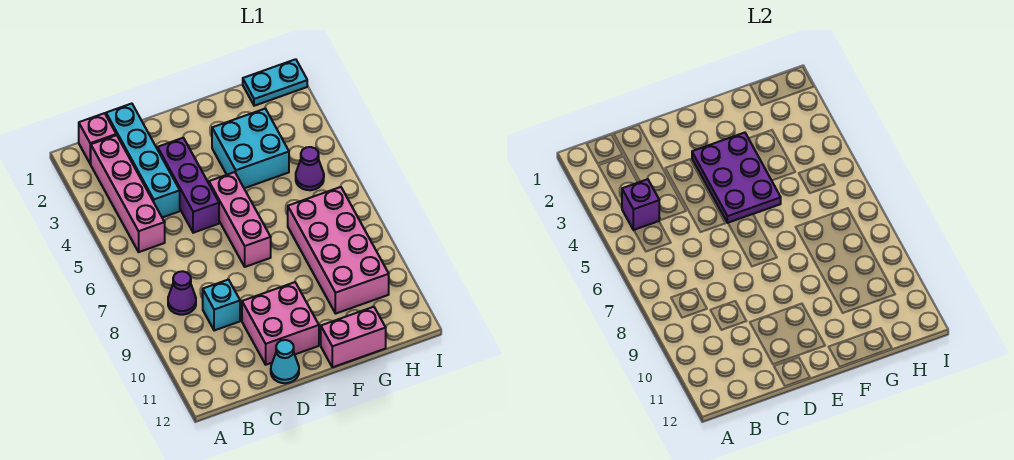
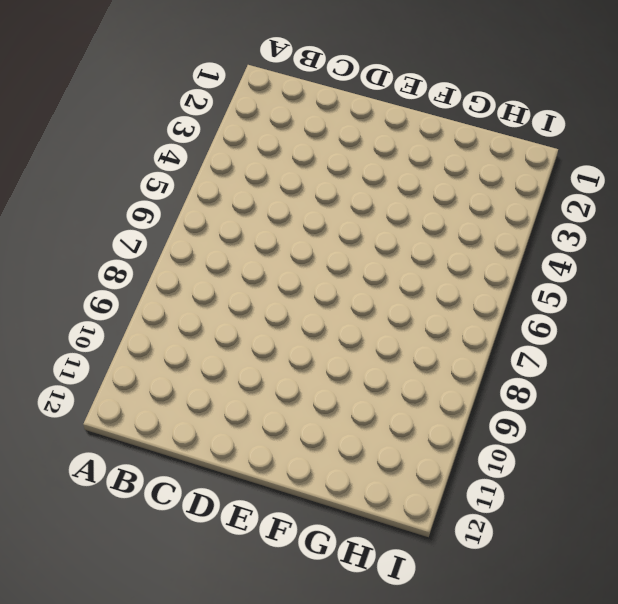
none -> pink brick B1 level 1
none -> pink brick B2:B5 level 1
none -> purple cone B8 level 1

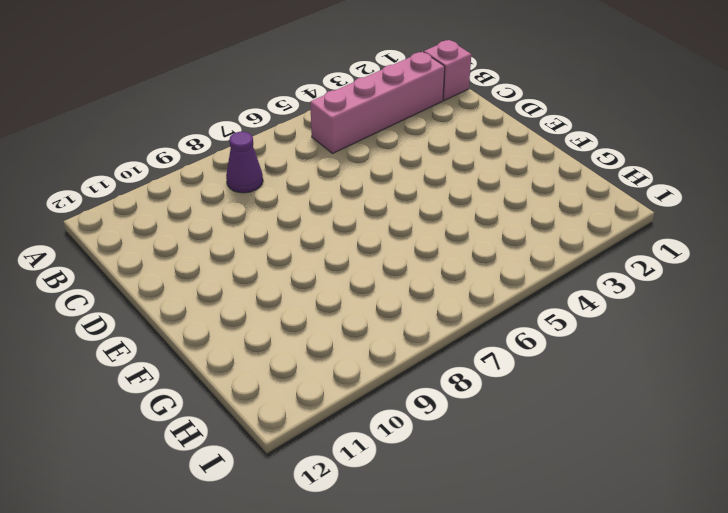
none -> cyan brick C1:C4 level 1
none -> cyan brick C9 level 1
none -> purple brick D3:D5 level 1

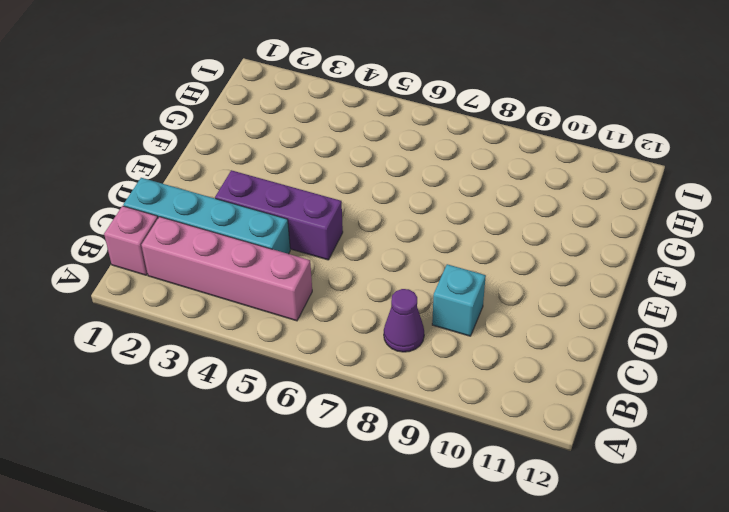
none -> pink brick D10:E11 level 1
none -> cyan cone D12 level 1
none -> pink brick E5:E7 level 1

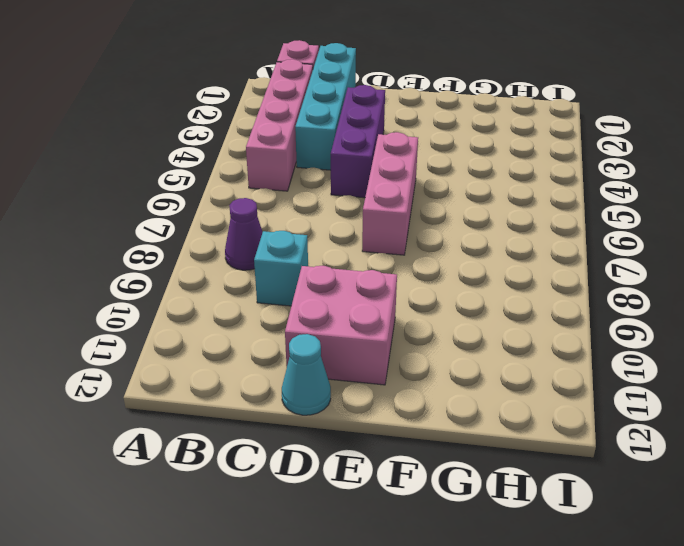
none -> cyan brick F3:G4 level 1
none -> pink brick F12:G12 level 1
none -> pink brick G7:H10 level 1

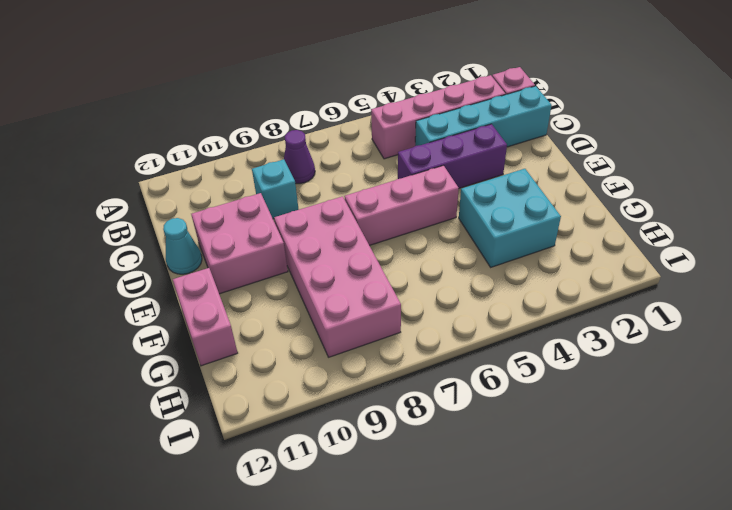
pink brick E8:H9 level 1 -> pink brick G7:H10 level 1
none -> cyan plate H1:I1 level 1
none -> purple cone H5 level 1
none -> purple brick B4 level 2

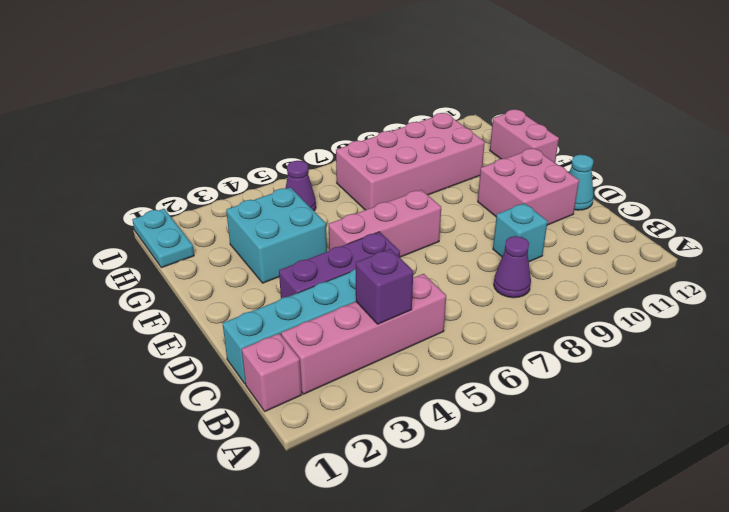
none -> purple plate E3:F5 level 2

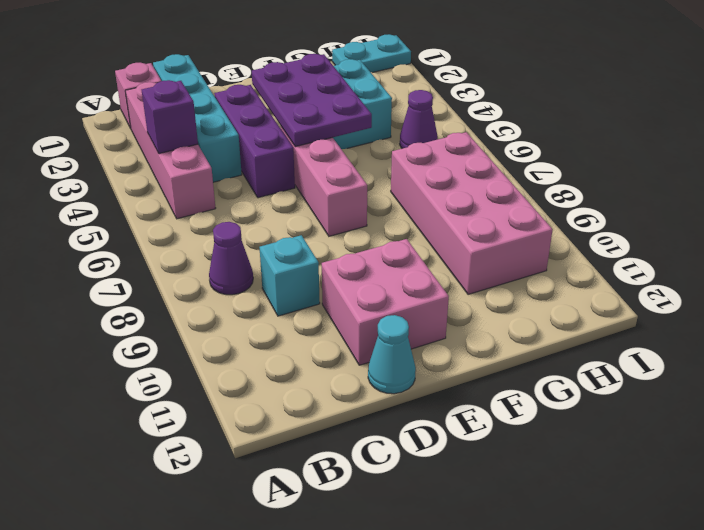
none -> pink brick F12:G12 level 1

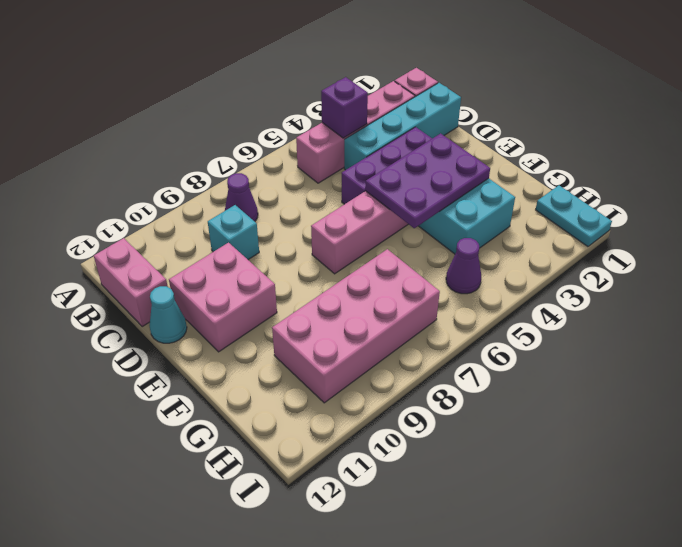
pink brick B12:C12 level 1 -> pink brick F12:G12 level 1

